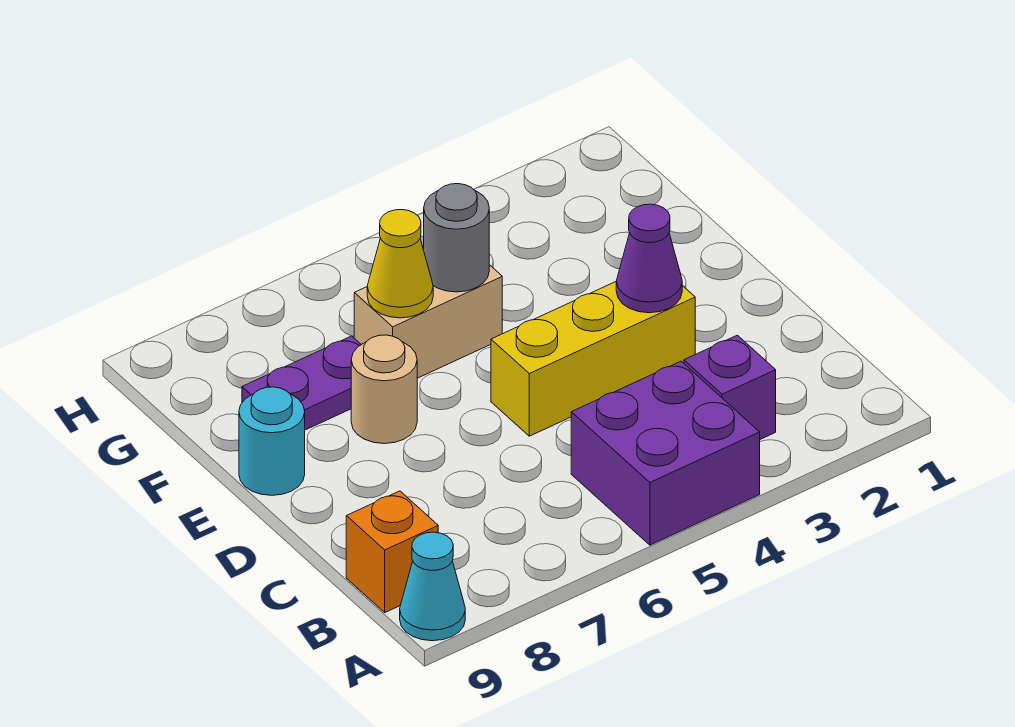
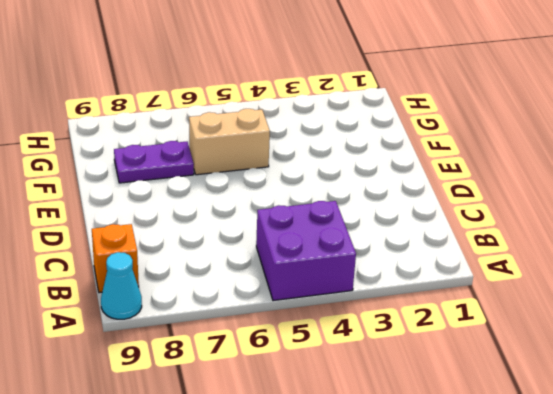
none -> purple brick B3 level 1
none -> yellow brick D3:D5 level 1
none -> tan round brick E7 level 1

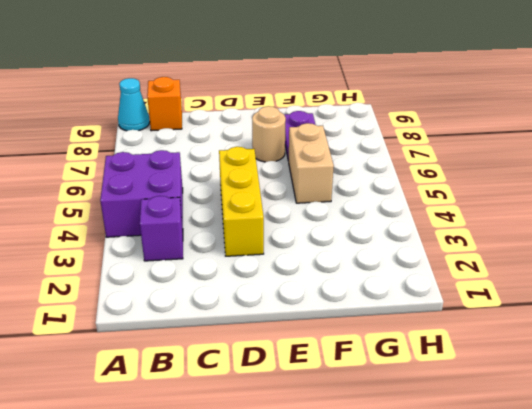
none -> cyan round brick E9 level 1
none -> purple cone D3 level 2
none -> grey round brick F5 level 2

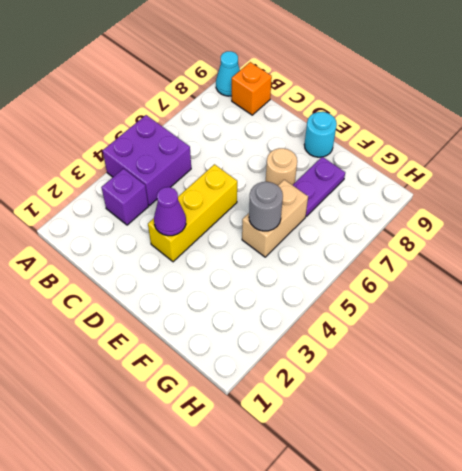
none -> yellow cone F6 level 2

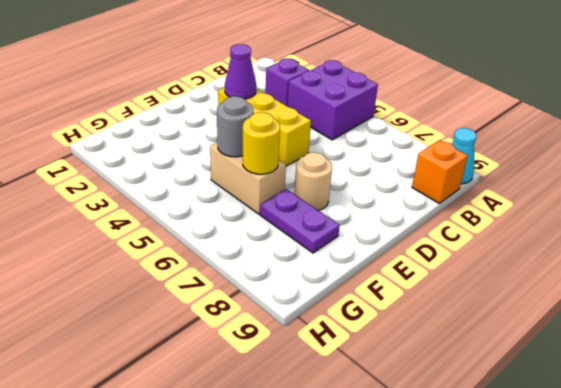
yellow round brick F6 level 2 -> yellow cone F6 level 2
none -> cyan round brick E9 level 1

